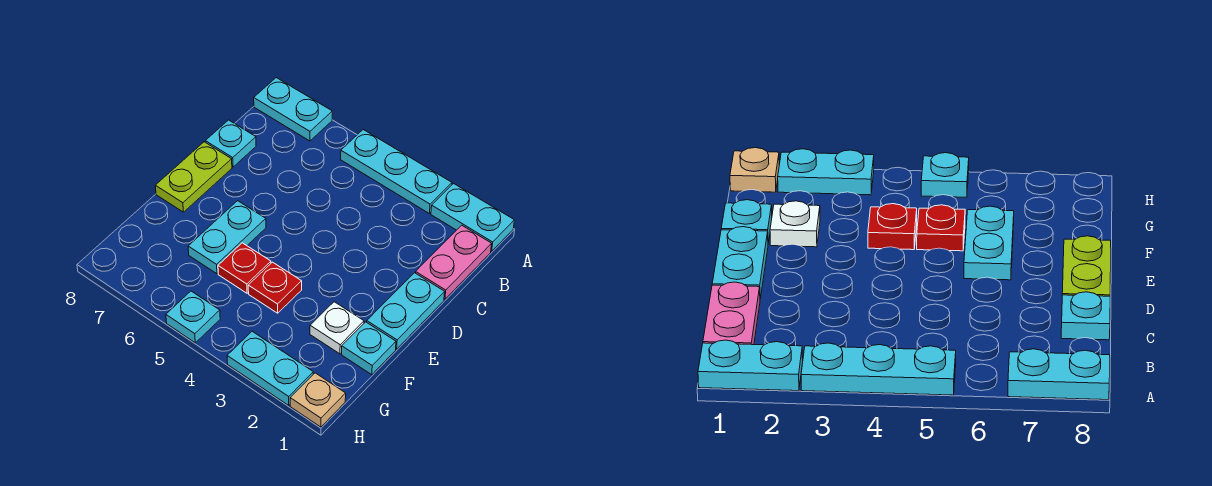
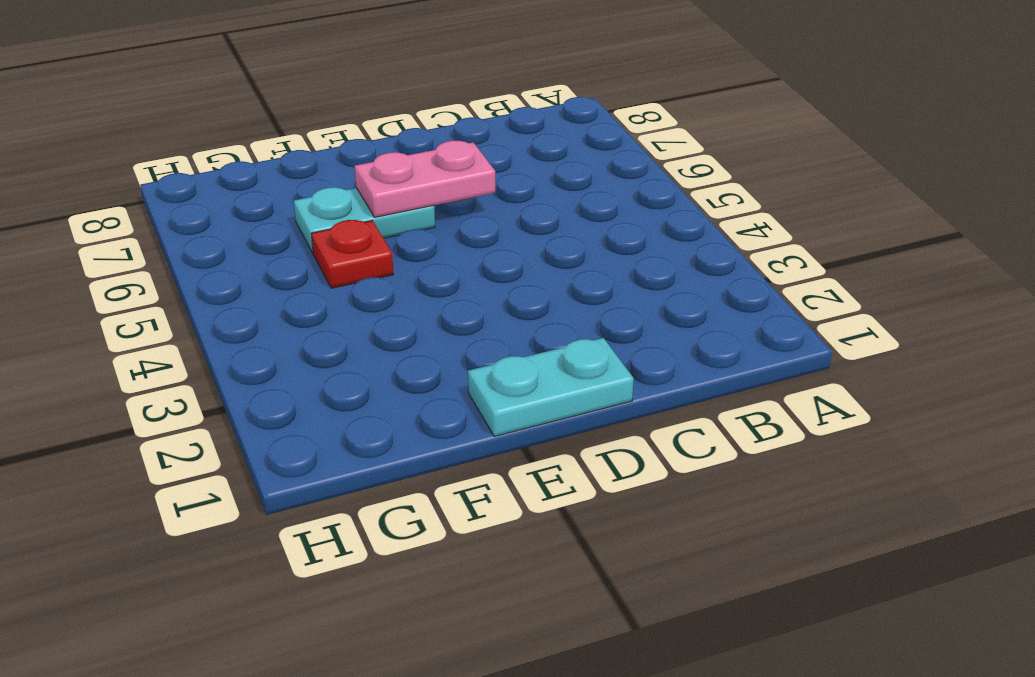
pink plate D6:E6 level 2 -> pink plate B1:C1 level 1
none -> cyan plate A1:A2 level 1
none -> cyan plate A3:A5 level 1
none -> cyan plate A7:A8 level 1

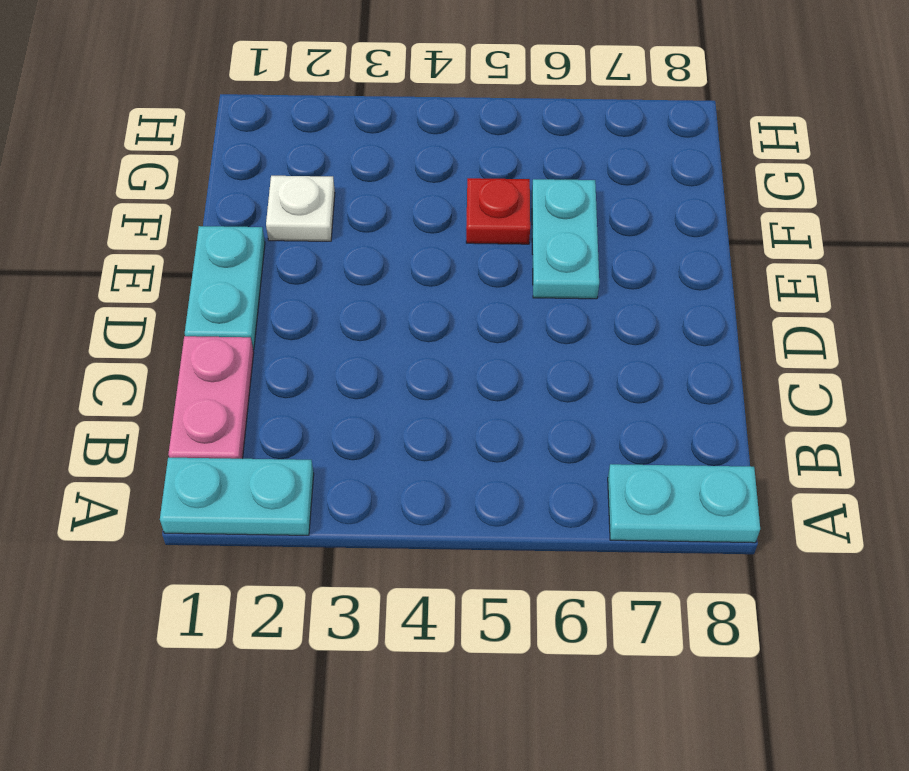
none -> cyan plate A3:A5 level 1
none -> cyan plate C8 level 1
none -> lime plate D8:E8 level 1

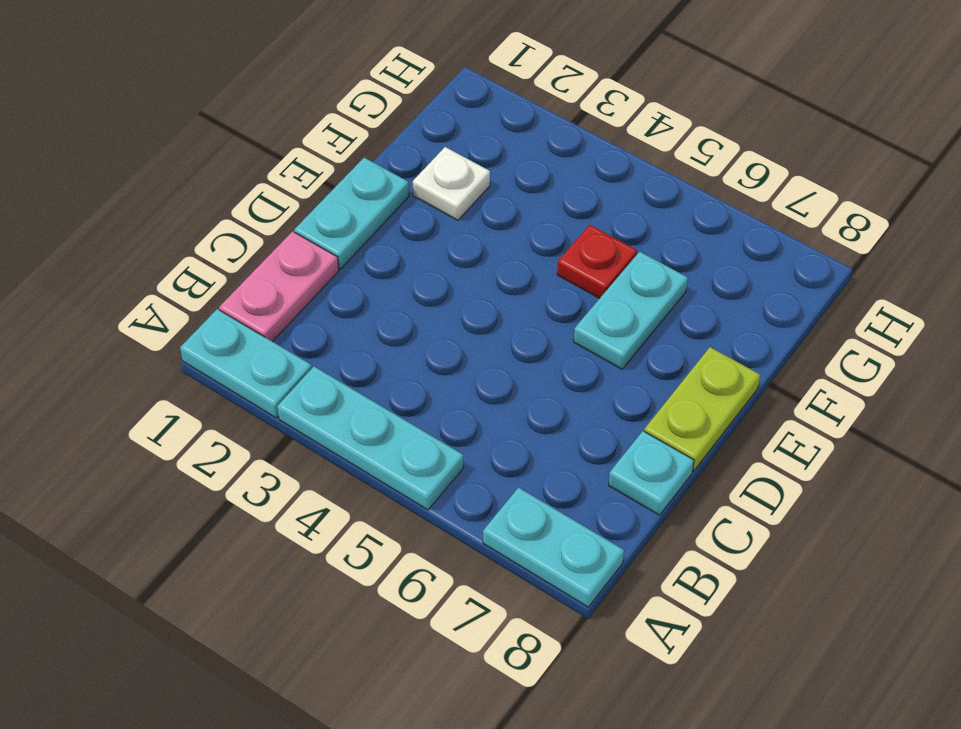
none -> cyan plate F1 level 1
none -> red plate F4 level 1
none -> tan plate H1 level 1

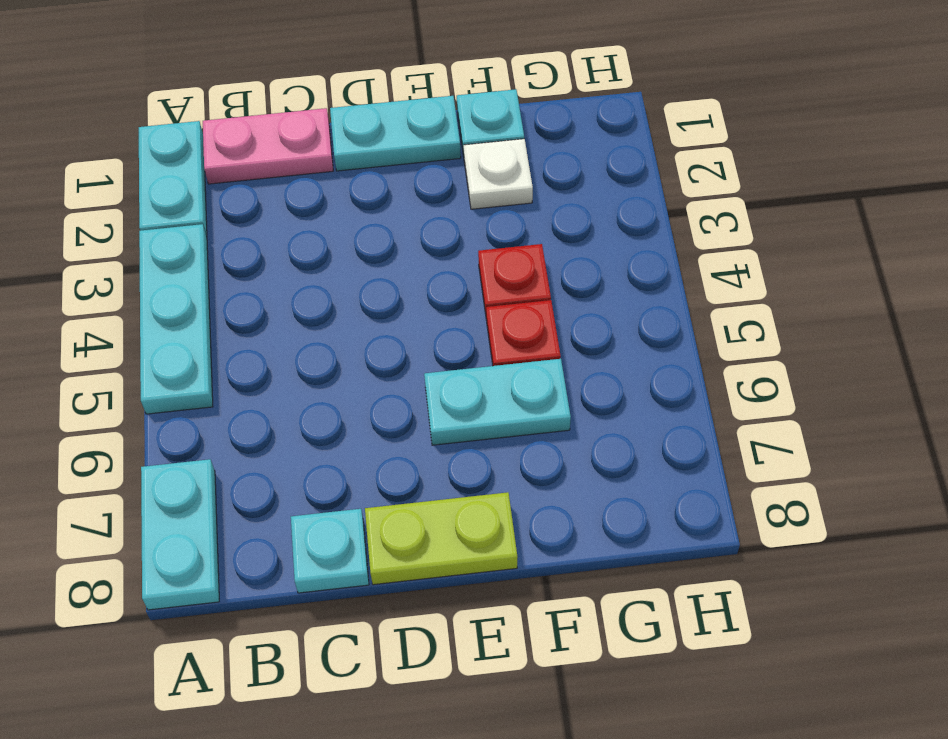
none -> tan plate H1 level 1
none -> cyan plate H2:H3 level 1
none -> cyan plate H5 level 1

